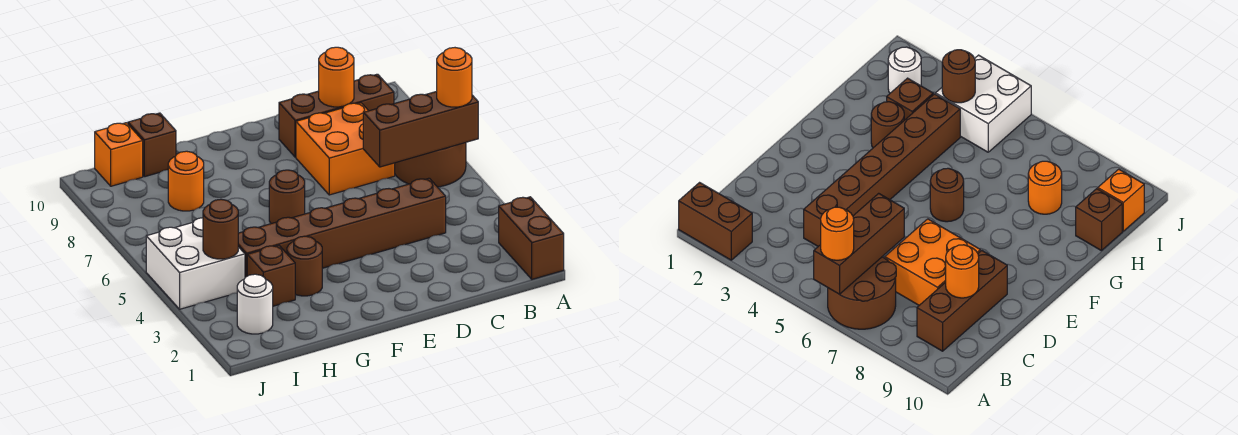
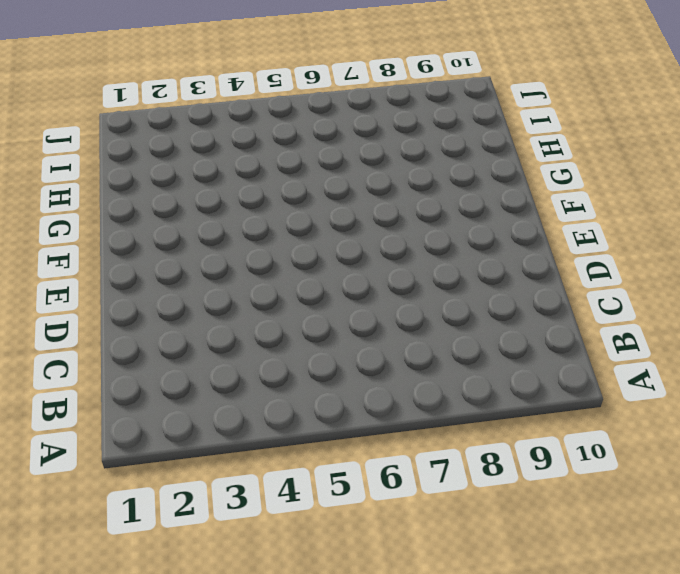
none -> brown brick A1:A2 level 1
none -> brown round brick A6:B7 level 1
none -> brown brick B9:D9 level 1

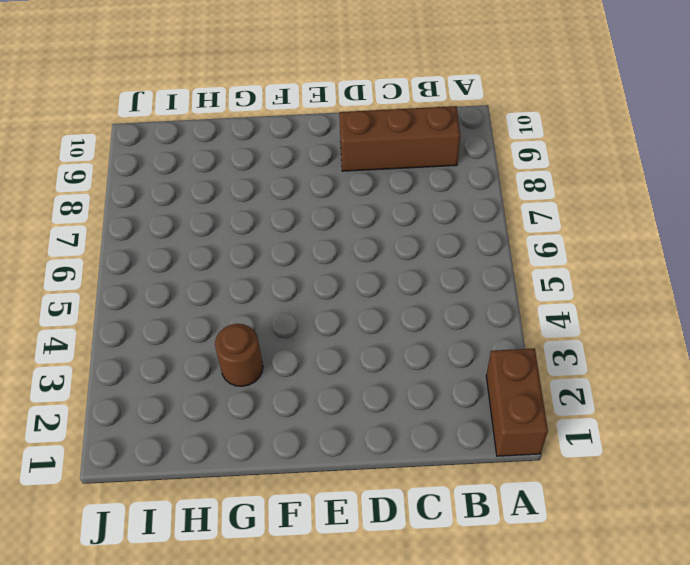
none -> brown round brick A6:B7 level 1
none -> brown brick C4:H4 level 1
none -> orange brick C7:D8 level 1

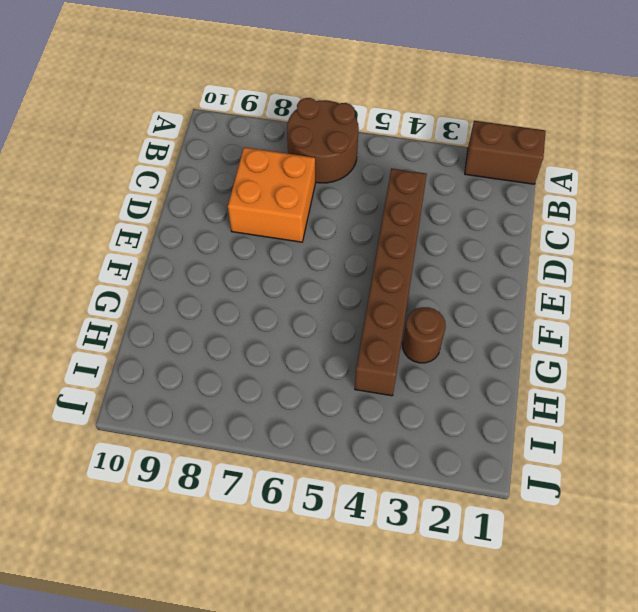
none -> brown brick B9:D9 level 1
none -> brown round brick F6 level 1
none -> brown brick H3 level 1

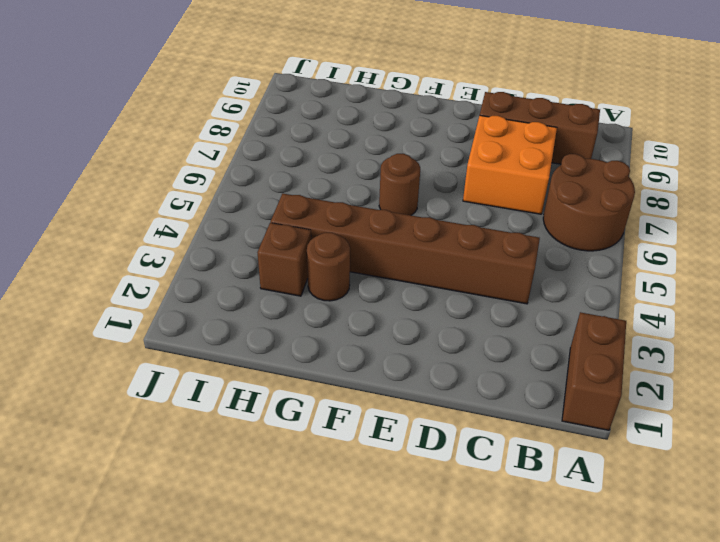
none -> orange round brick H8 level 1
none -> brown brick H10 level 1
none -> white round brick I2 level 1

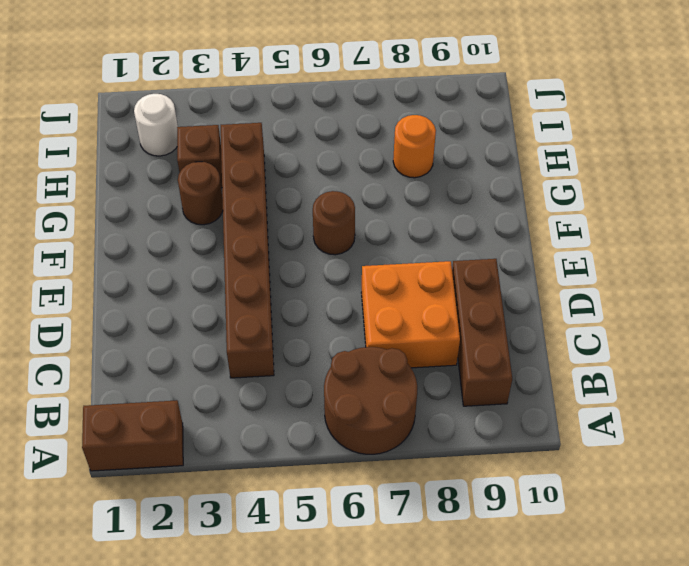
none -> brown brick H10 level 1
none -> white brick I4:J5 level 1
none -> orange brick I10 level 1

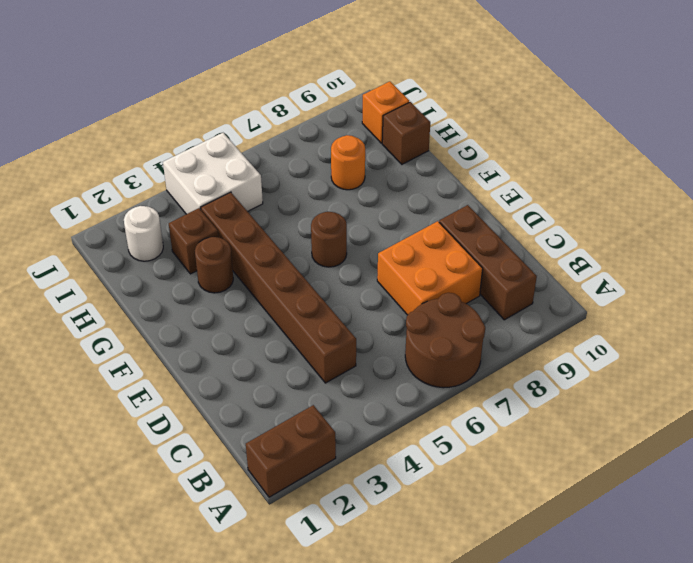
none -> brown brick A6:C6 level 2
none -> orange round brick C9 level 2
none -> brown round brick I4 level 2

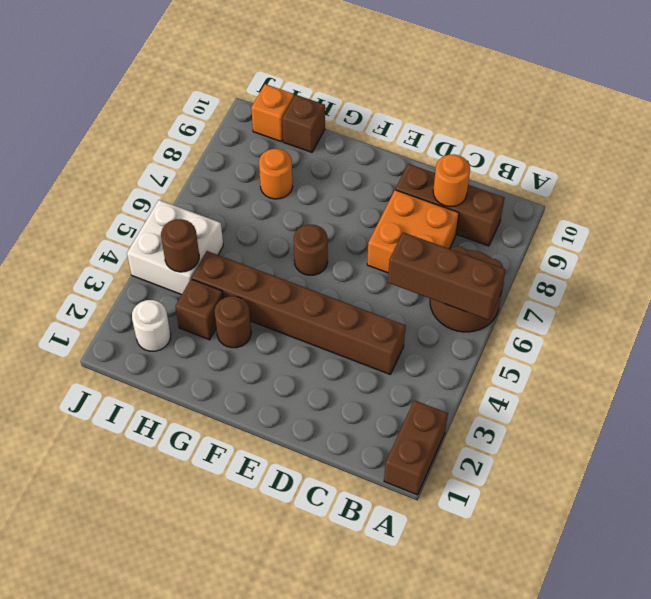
none -> orange round brick A6 level 3

